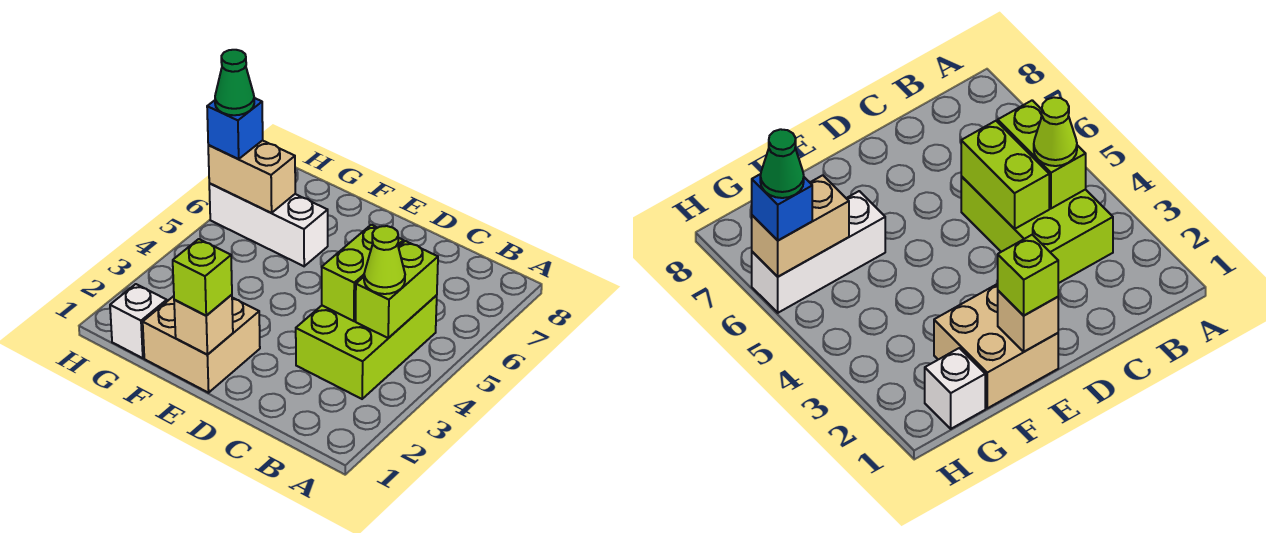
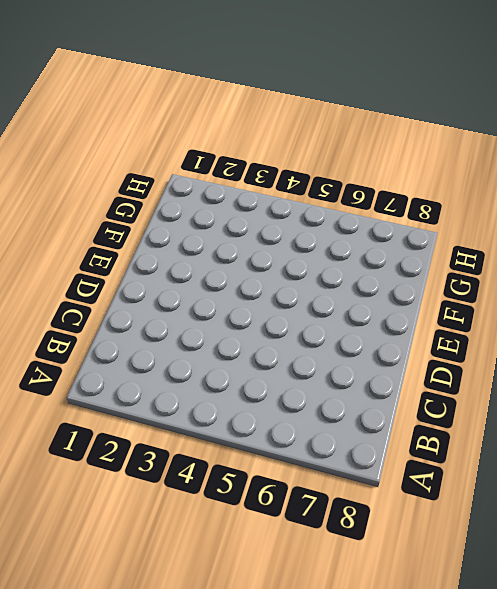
none -> lime brick B3:C5 level 1
none -> tan brick E1:F2 level 1
none -> white brick F6:H6 level 1

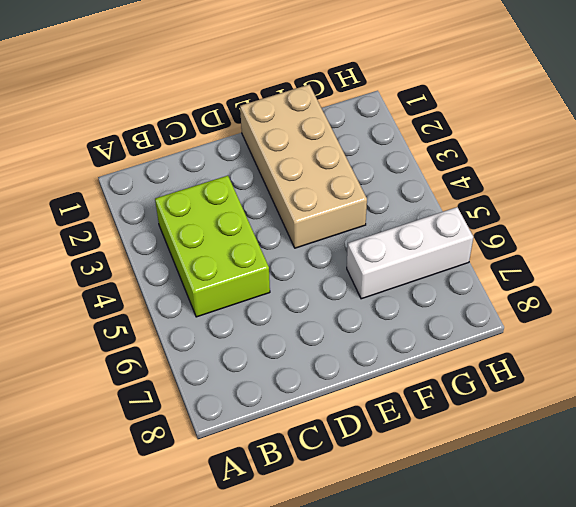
tan brick E1:F4 level 1 -> tan brick E1:F2 level 1
none -> white brick G1 level 1
none -> lime brick B4:B5 level 2
none -> lime brick C4:C5 level 2

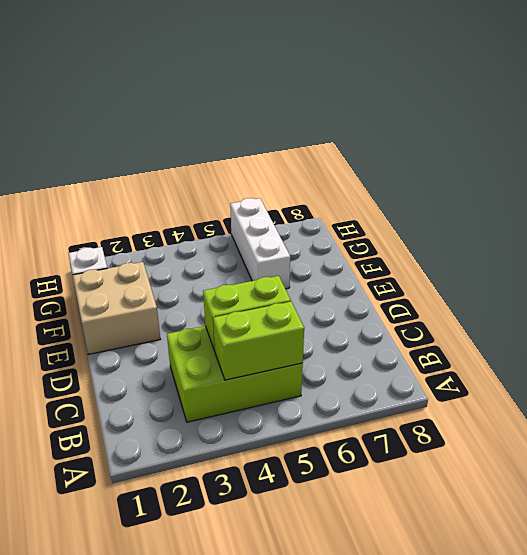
none -> tan brick E1 level 2
none -> tan brick G6:H6 level 2
none -> lime cone B4 level 3

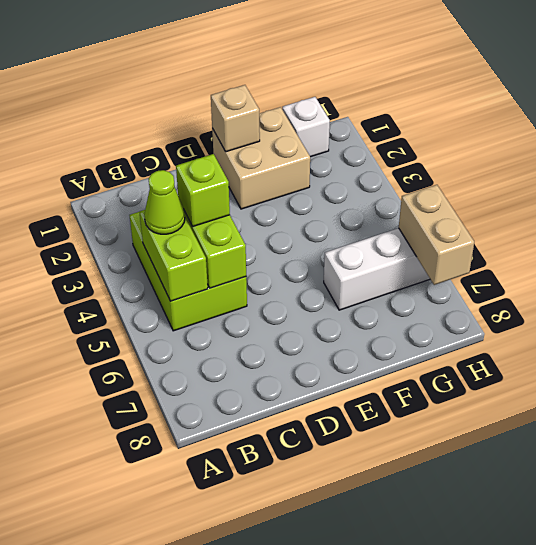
lime brick C4 level 3 -> lime brick E1 level 3
tan brick H6:H7 level 2 -> tan brick G6:H6 level 2
none -> blue brick H6 level 3
none -> green cone H6 level 4

